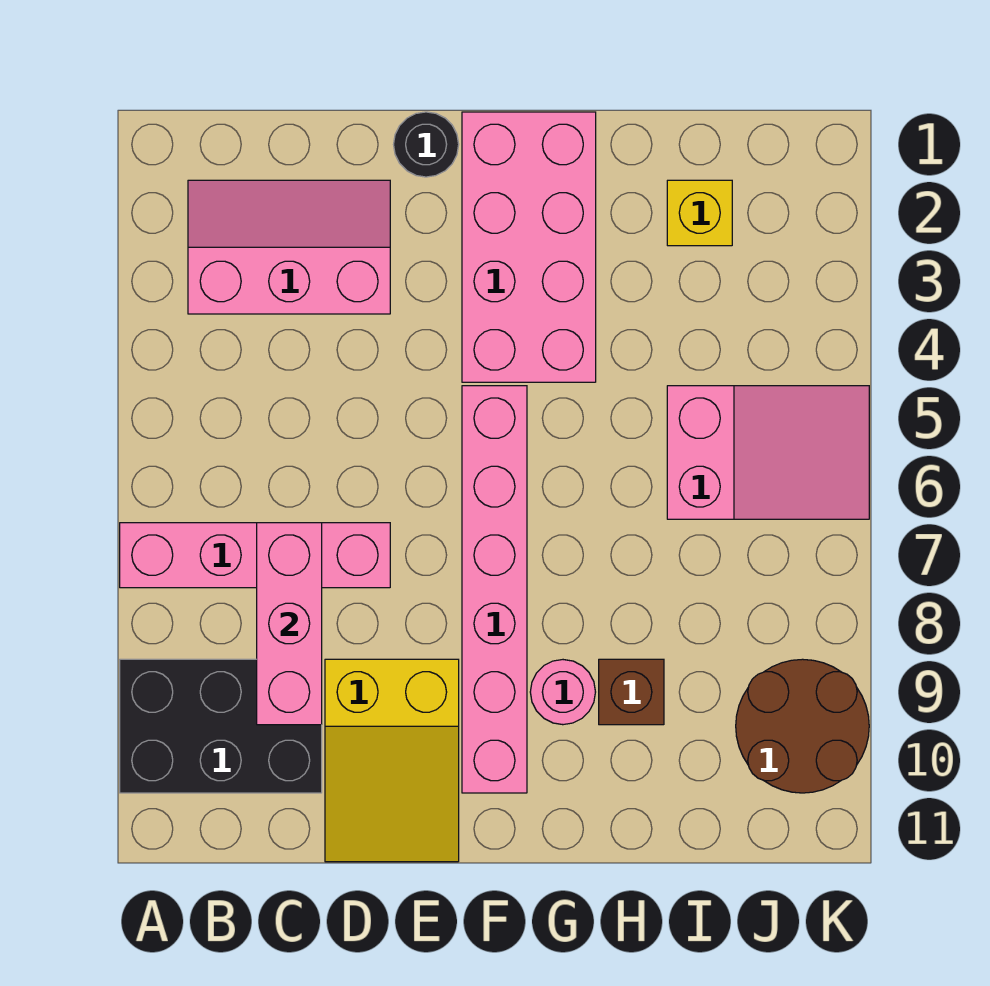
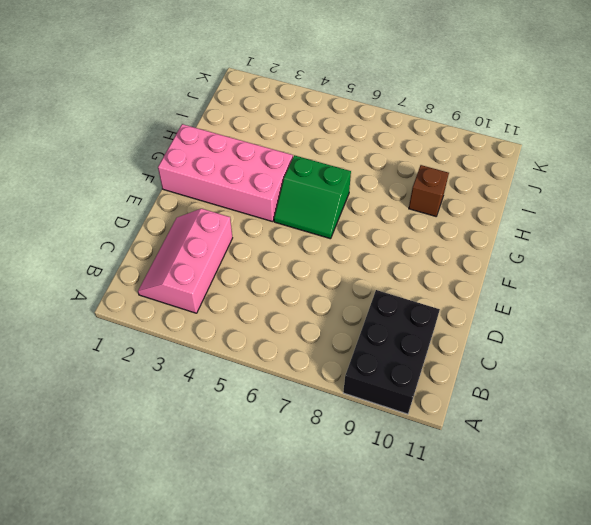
green slope F5:G6 level 1 top G -> pink brick F5:F10 level 1
none -> pink brick A7:D7 level 1
none -> yellow slope D9:E11 level 1 top 9
none -> black round brick E1 level 1

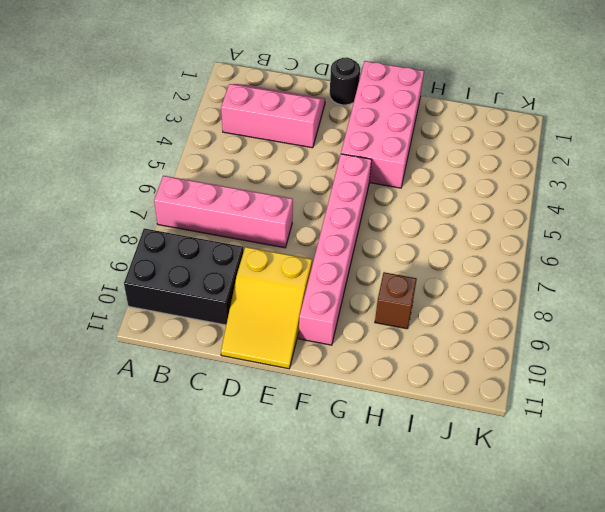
none -> pink round brick G9 level 1
none -> yellow brick I2 level 1
none -> pink slope I5:K6 level 1 top I

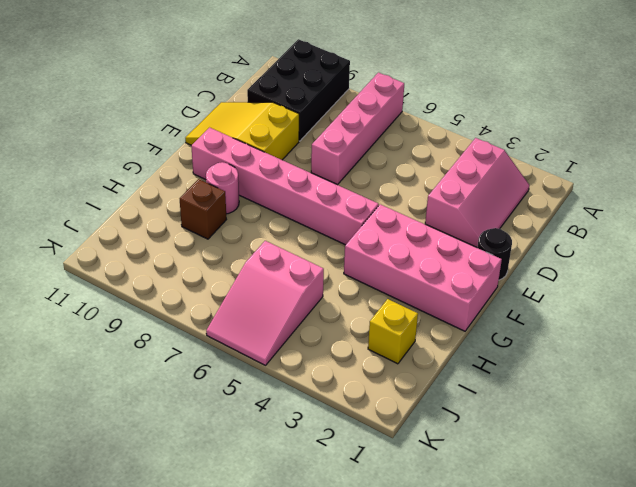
none -> brown round brick J9:K10 level 1
none -> pink brick C7:C9 level 2

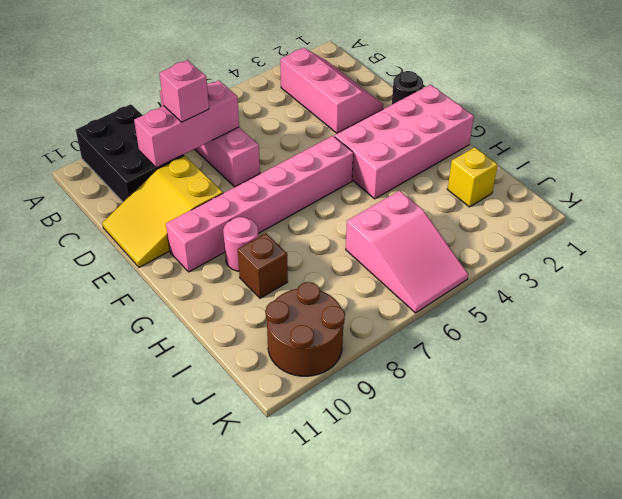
pink brick C8 level 3 -> none

